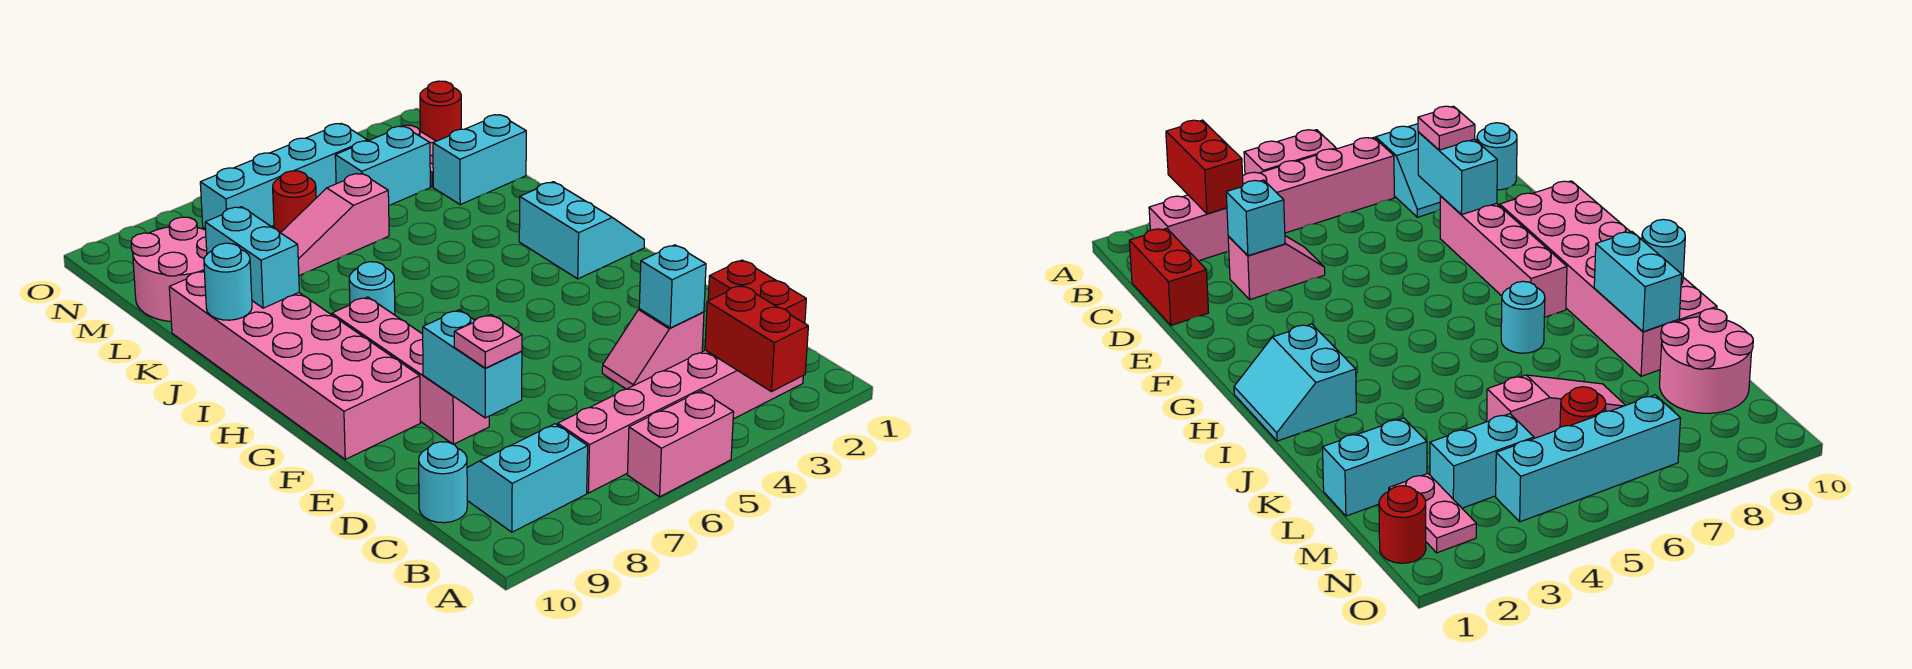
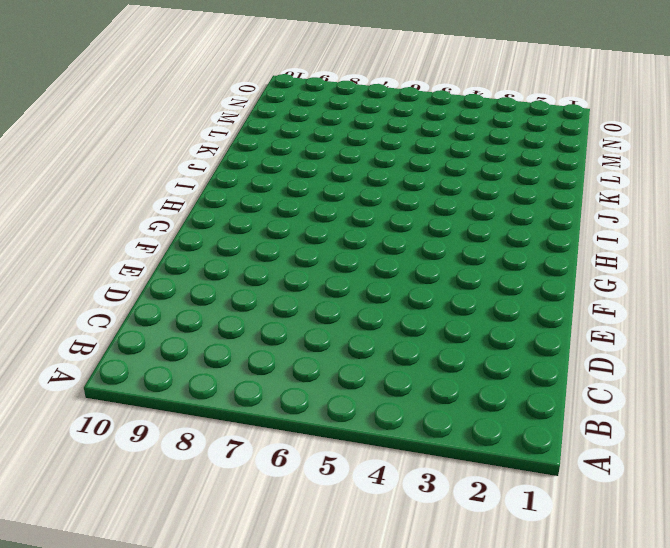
none -> pink brick A5:A6 level 1
none -> pink brick B2:B7 level 1
none -> cyan slope B8:C9 level 1 top B

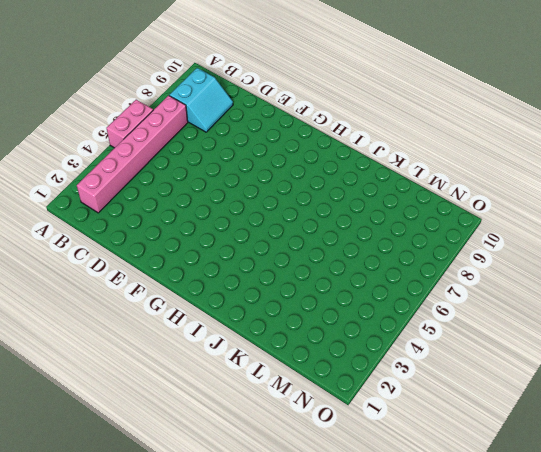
none -> red brick C1:D1 level 1
none -> cyan round brick C10 level 1
none -> pink slope D3:D4 level 1 top 3

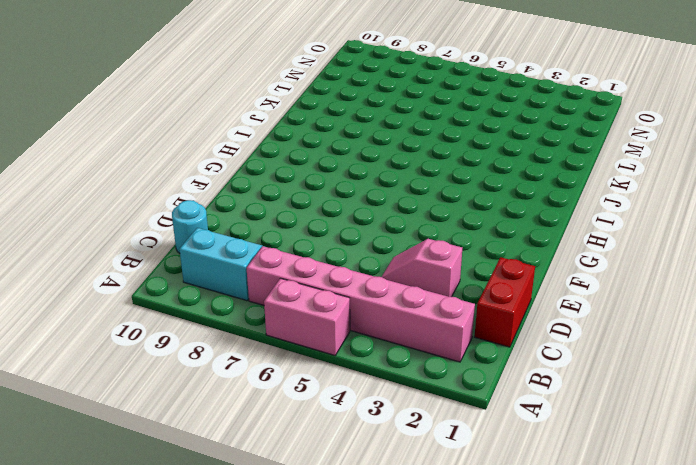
none -> pink brick E8:H8 level 1
none -> pink brick F9:K10 level 1
none -> cyan slope H1:I2 level 1 top 2

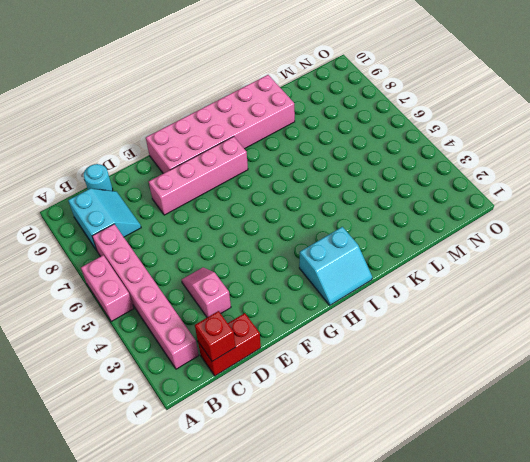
red brick C1 level 2 -> none
none -> cyan round brick I7 level 1
none -> cyan brick L1:L2 level 1
none -> pink slope L5:L7 level 1 top 5

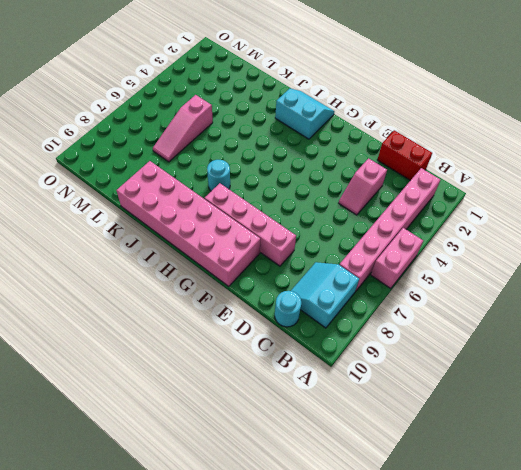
none -> cyan brick L1:L2 level 1
none -> pink round brick L9:M10 level 1
none -> pink plate M2:N2 level 1

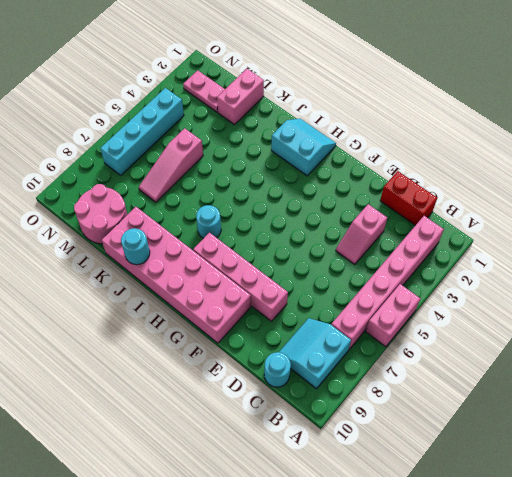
pink brick L1:L2 level 1 -> cyan brick L1:L2 level 1
none -> cyan brick M3:M4 level 1
none -> red round brick M6 level 1
none -> red round brick N1 level 1

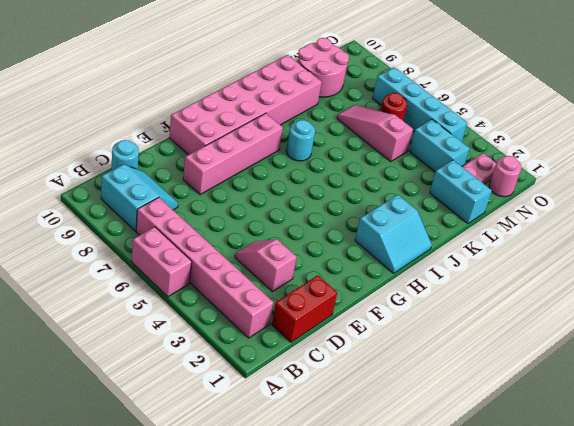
pink round brick N1 level 1 -> red round brick N1 level 1
none -> red brick A3:B3 level 2
none -> cyan brick D3 level 2
none -> cyan brick D8:E8 level 2

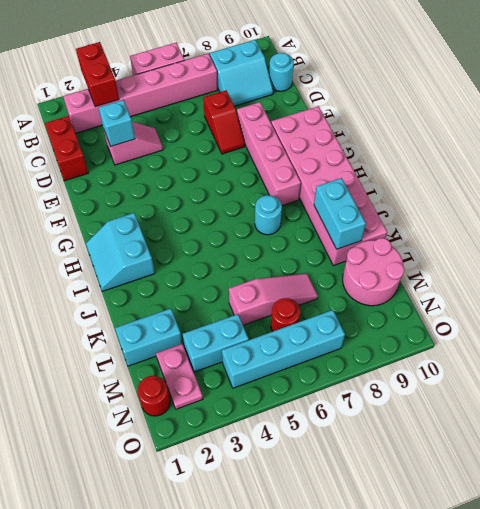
red slope D7:E7 level 1 top D -> none
none -> cyan brick D8:E8 level 2
none -> cyan round brick J10 level 2
none -> pink plate D8 level 3

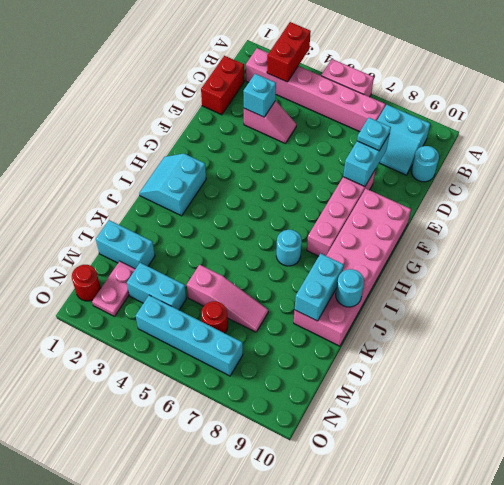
cyan plate D8 level 3 -> pink plate D8 level 3
none -> pink round brick L9:M10 level 1

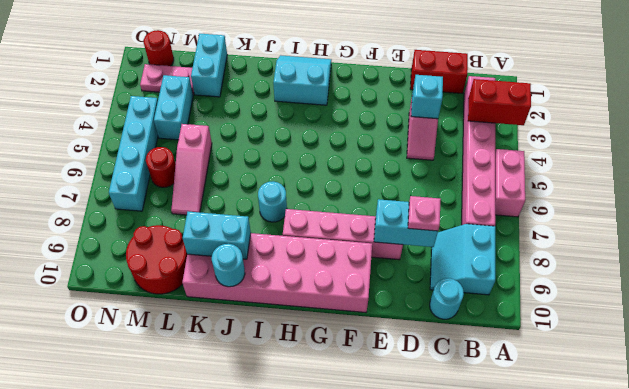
red round brick L9:M10 level 1 -> pink round brick L9:M10 level 1

